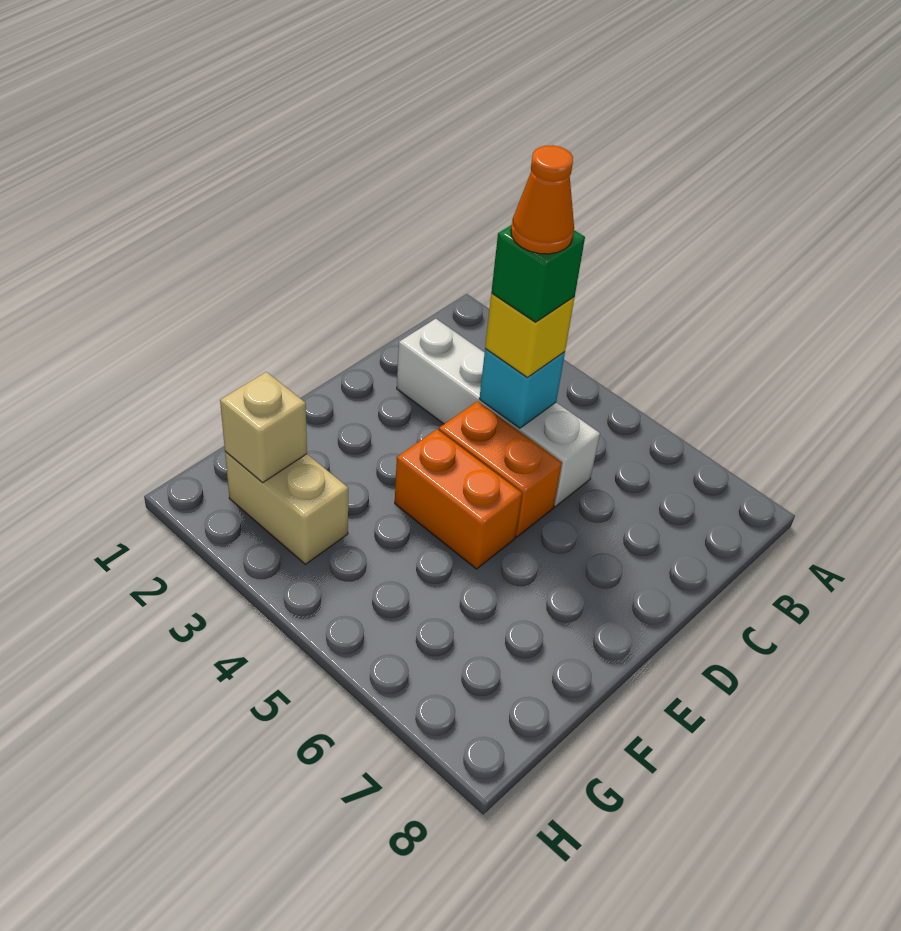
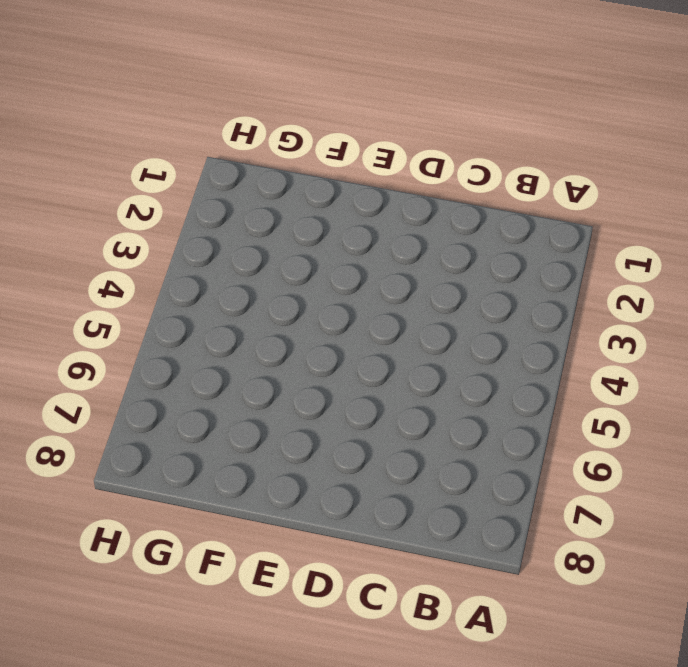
none -> white brick C2:C5 level 1
none -> orange brick D4:D5 level 1

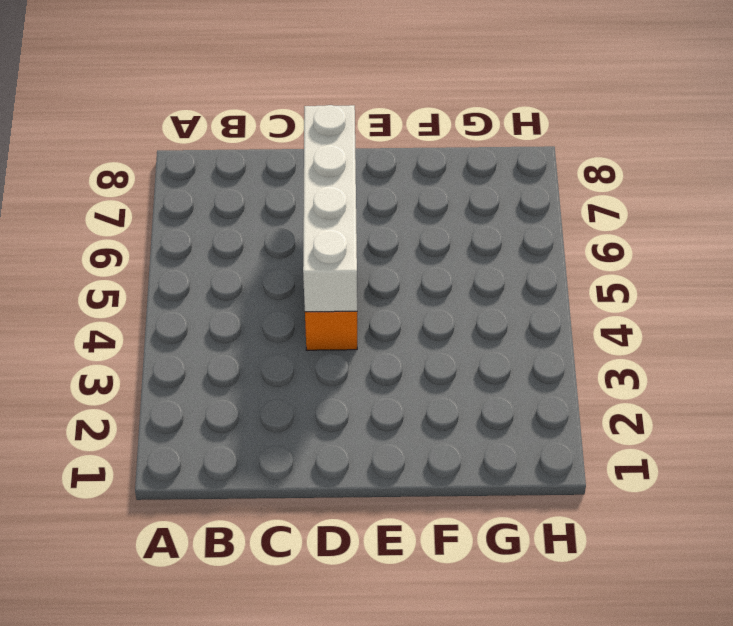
white brick D4:D7 level 2 -> white brick C2:C5 level 1
none -> orange brick E4:E5 level 1
none -> tan brick G2:G3 level 1

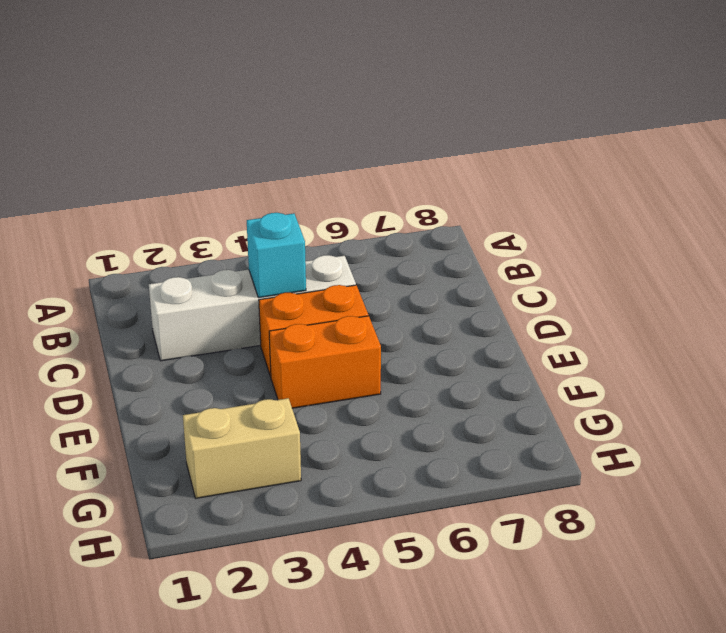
none -> tan brick G2 level 2
none -> yellow brick C4 level 3

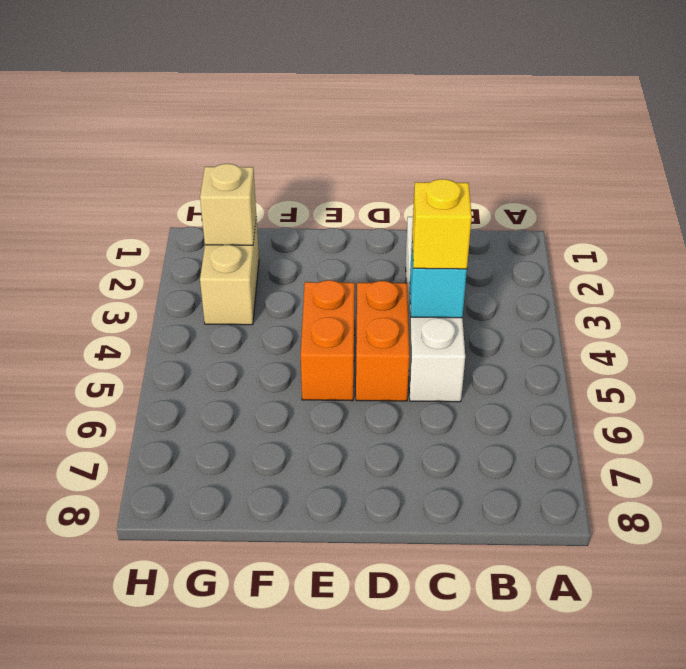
none -> green brick C4 level 4
none -> orange cone C4 level 5

